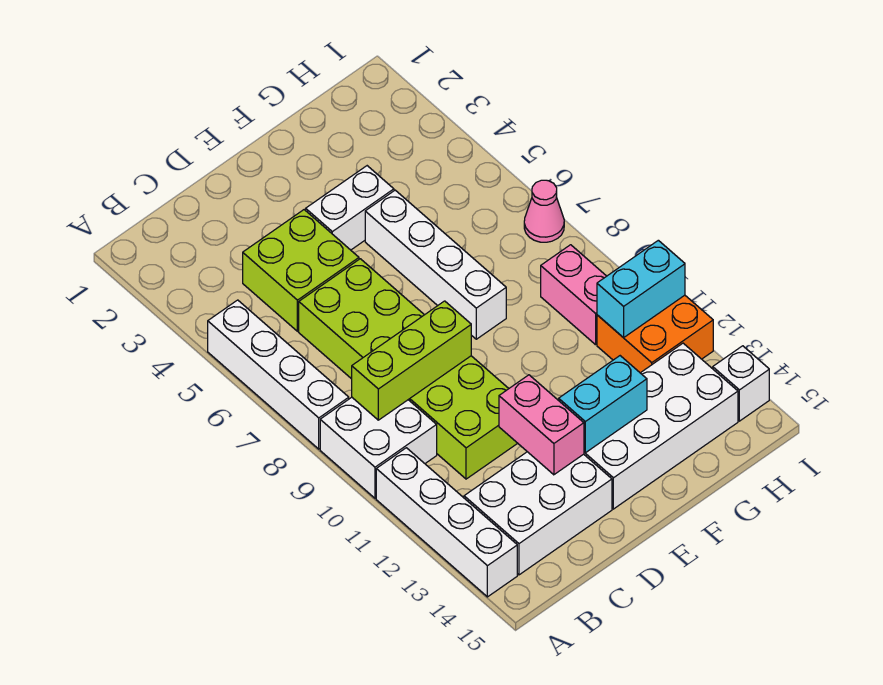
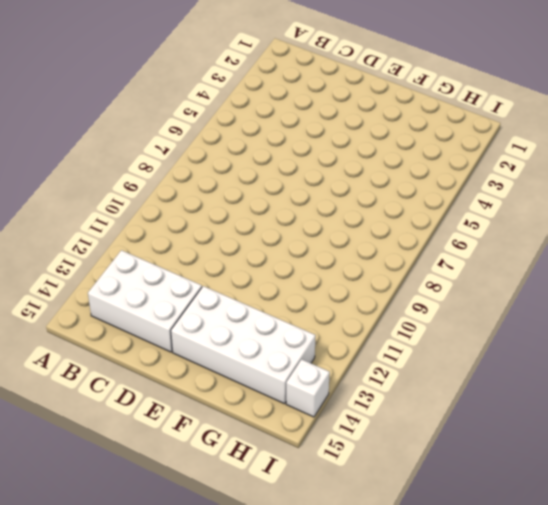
none -> white brick A5:A8 level 1
none -> white brick A9:B10 level 1
none -> white brick A11:A14 level 1

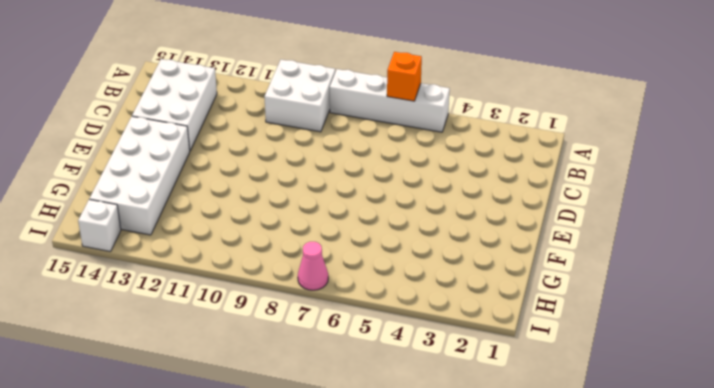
orange brick A6 level 2 -> none
none -> white brick A11:A14 level 1
none -> lime brick C4:D5 level 1
none -> lime brick C6:D11 level 1

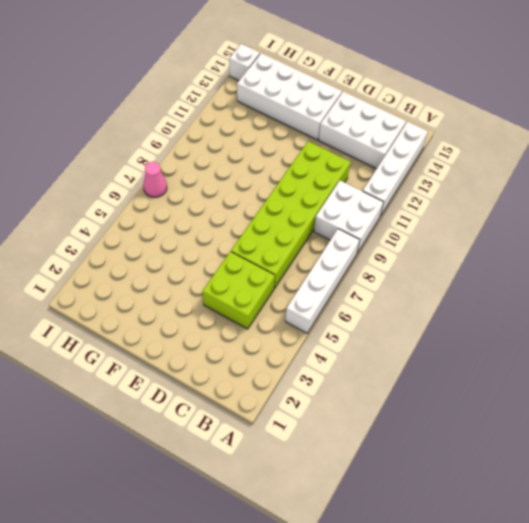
none -> white brick E4:F4 level 1
none -> white brick F5:F8 level 1
none -> pink brick H9:H10 level 1

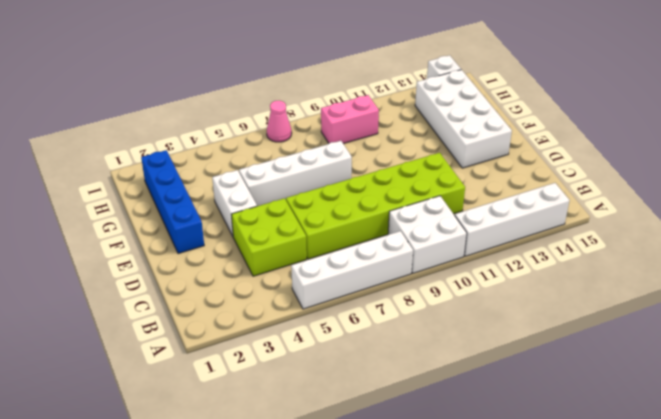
blue brick E2:H2 level 1 -> none
none -> white brick B13:D14 level 1
none -> orange brick H11:I12 level 1
none -> lime brick B9:D9 level 2

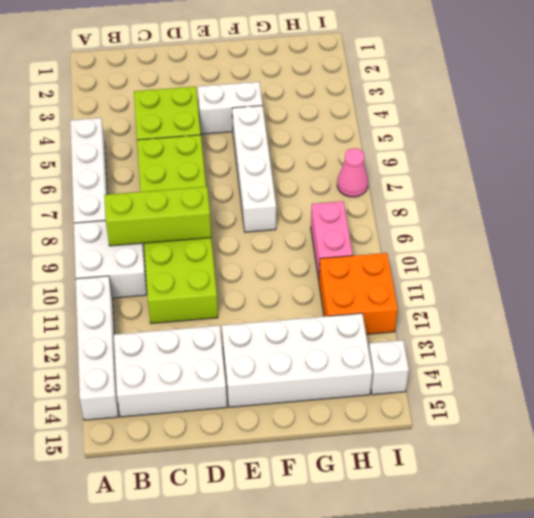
none -> pink brick D12:D13 level 2
none -> cyan brick E13:F13 level 2
none -> cyan brick H11:I11 level 2

